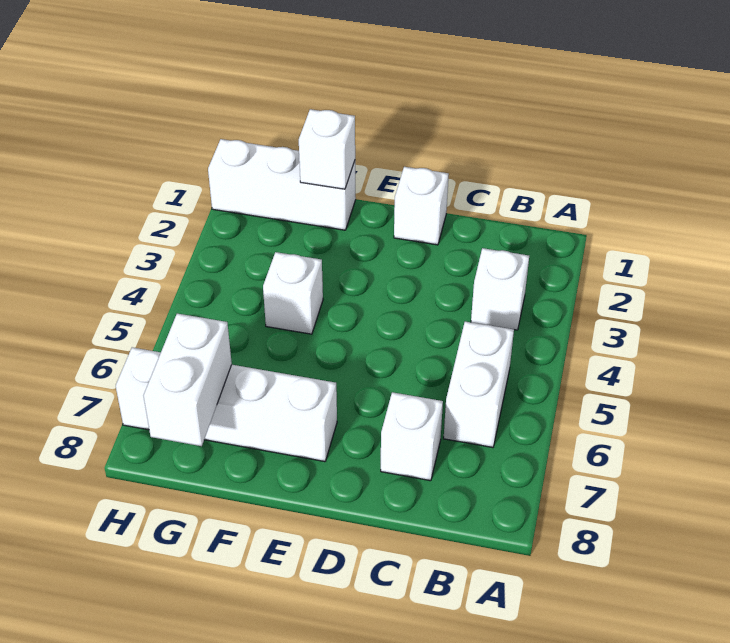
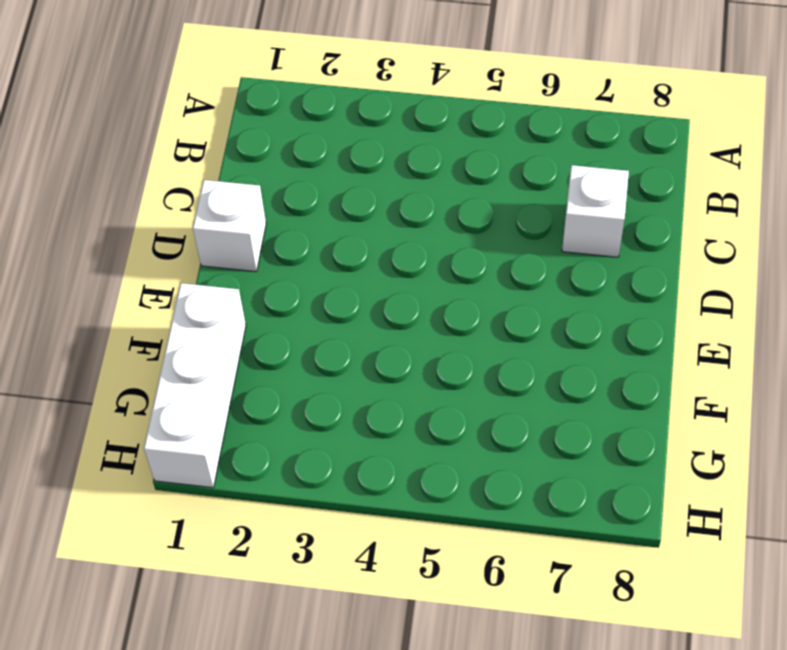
none -> white brick B3 level 1
none -> white brick B5:B6 level 1

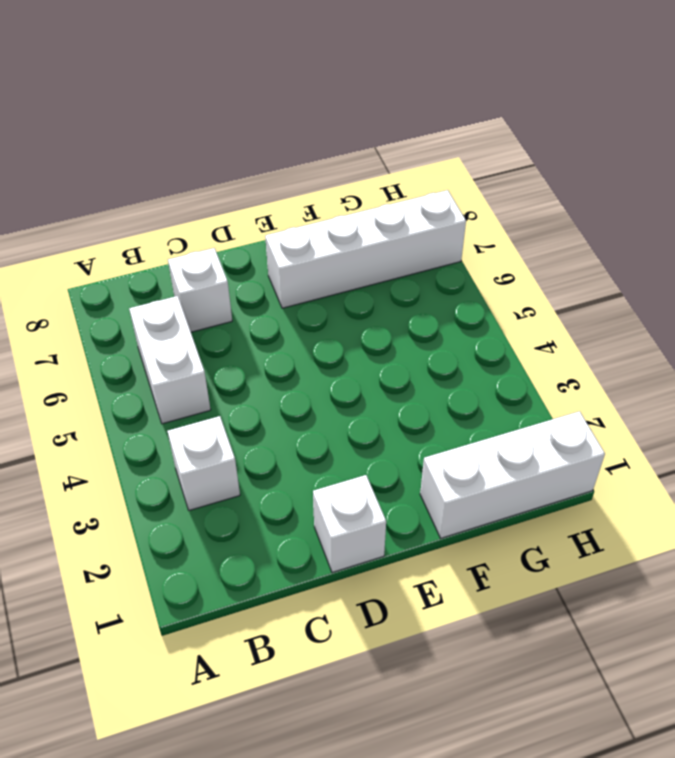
none -> white brick F4 level 1
none -> white brick F1 level 2

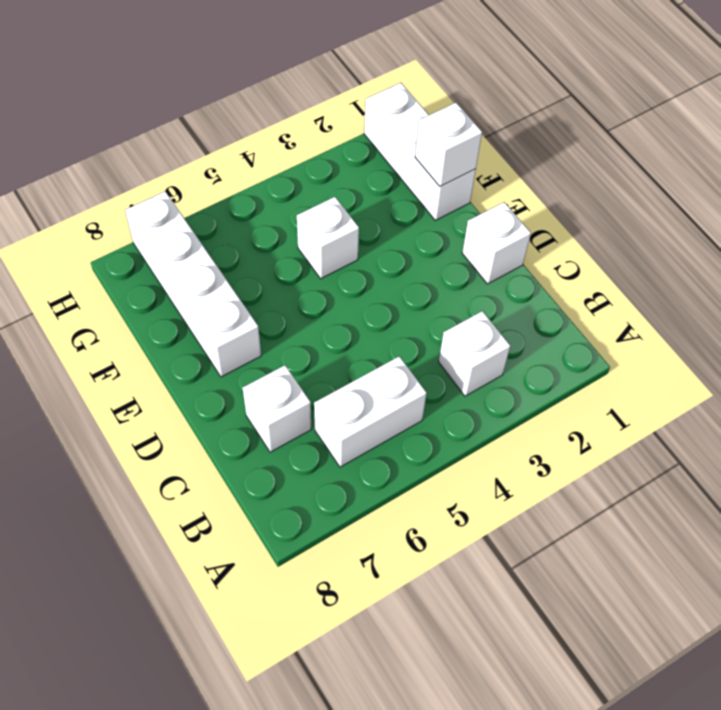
none -> white brick G7:G8 level 2

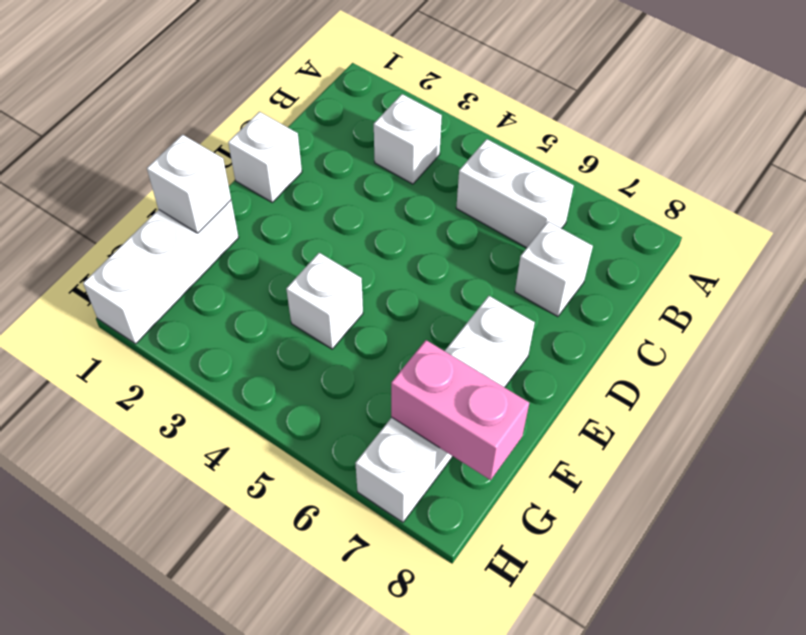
pink brick G7:G8 level 2 -> white brick G7:G8 level 2

